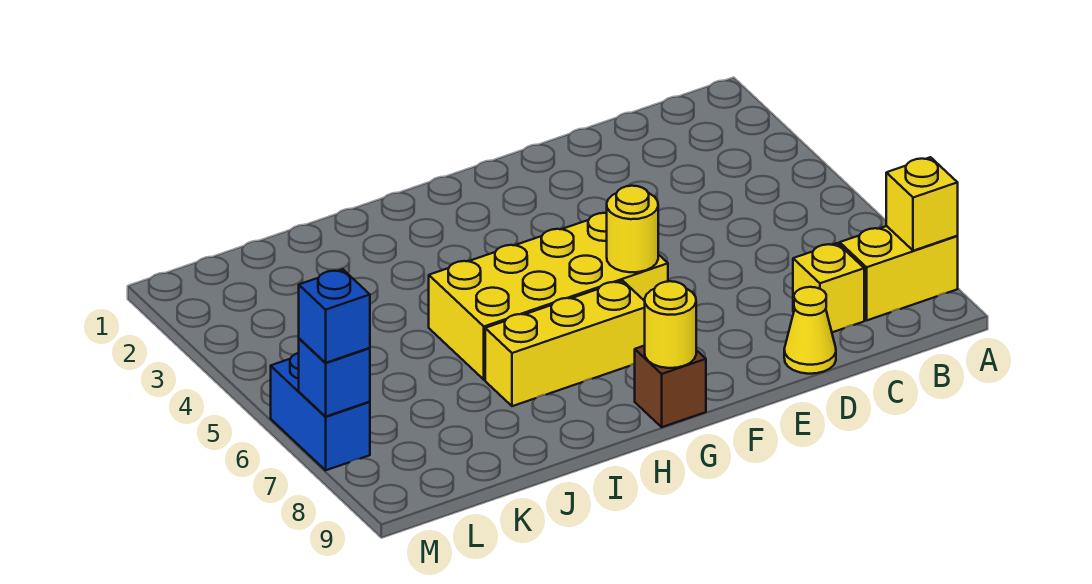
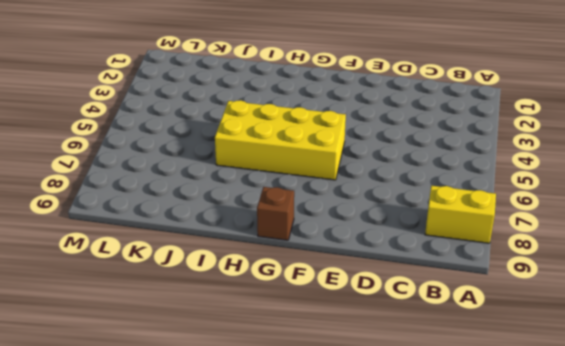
none -> yellow brick C8 level 1
none -> yellow cone D9 level 1
none -> yellow brick G7:I7 level 1

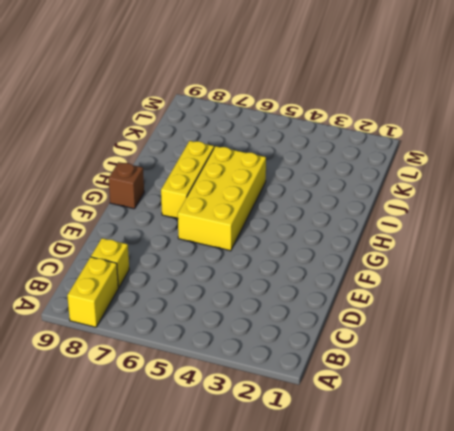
none -> yellow cone D9 level 1
none -> blue brick M6:M7 level 1
none -> yellow brick A8 level 2

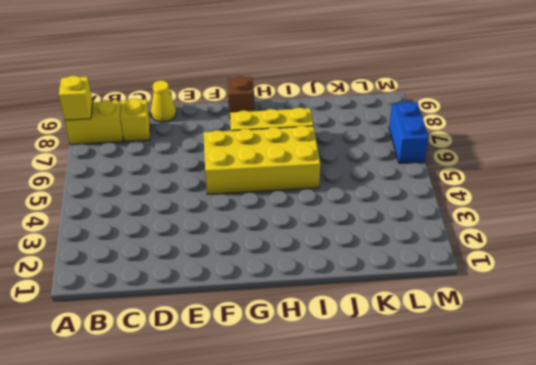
none -> yellow round brick F6 level 2
none -> yellow round brick G9 level 2
none -> blue brick M7 level 2

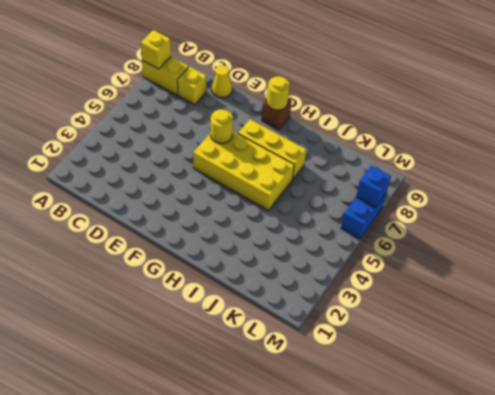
none -> blue brick M7 level 3

